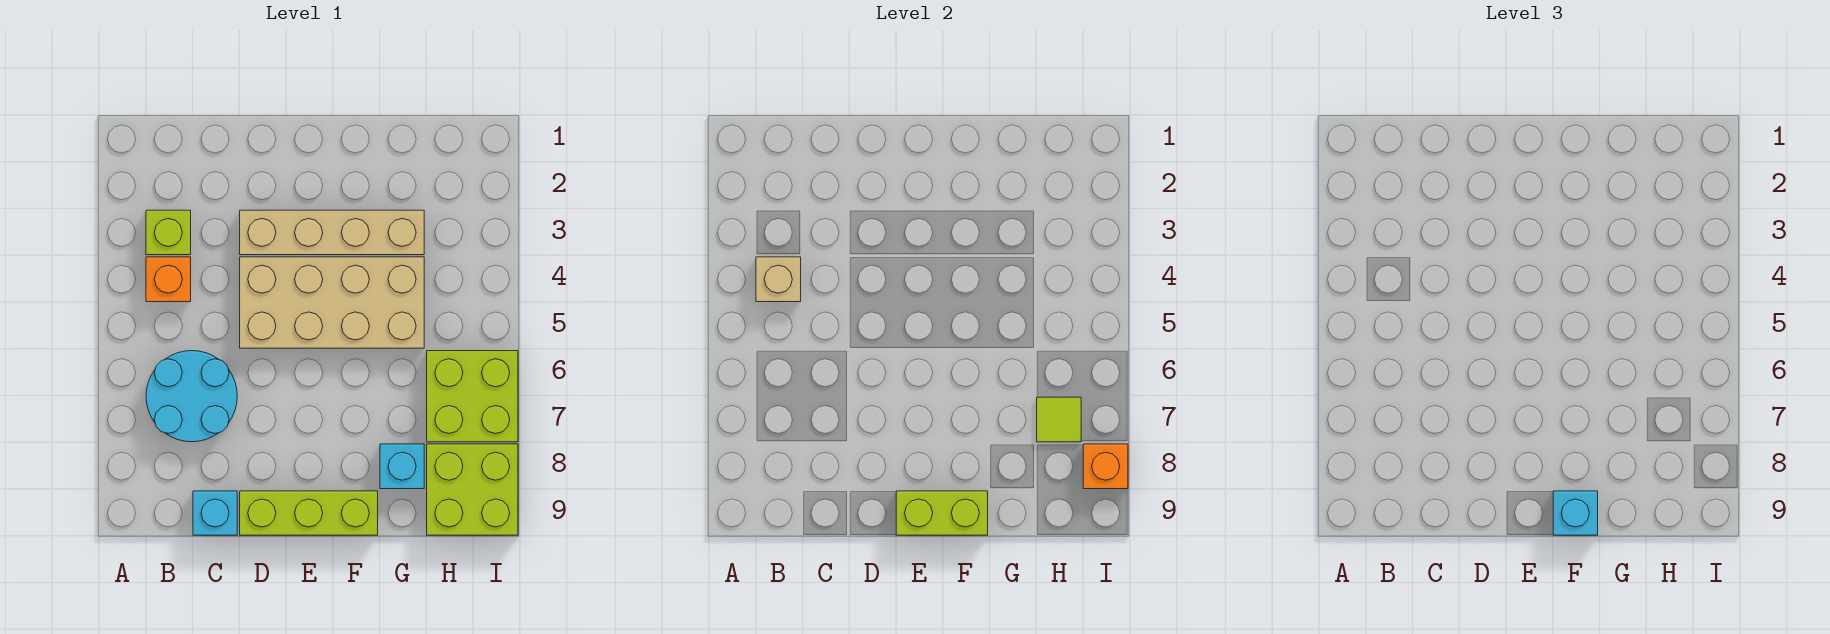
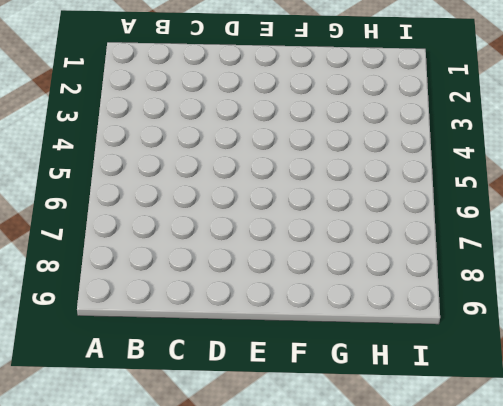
none -> lime brick B3 level 1
none -> orange brick B4 level 1
none -> cyan round brick B6:C7 level 1

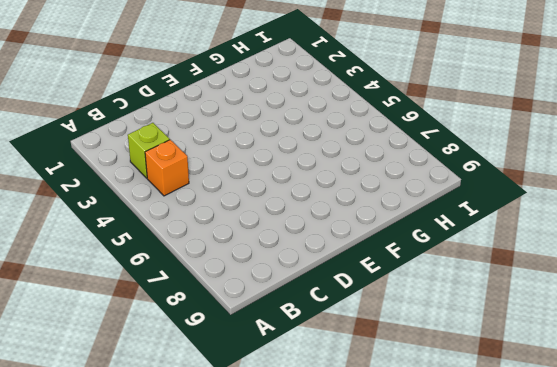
none -> cyan round brick B6:C7 level 1
none -> cyan brick C9 level 1
none -> tan brick D3:G3 level 1

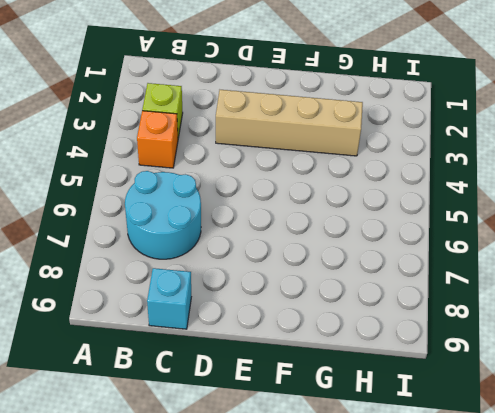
none -> tan brick D4:G5 level 1
none -> lime brick D9:F9 level 1
none -> cyan brick G8 level 1

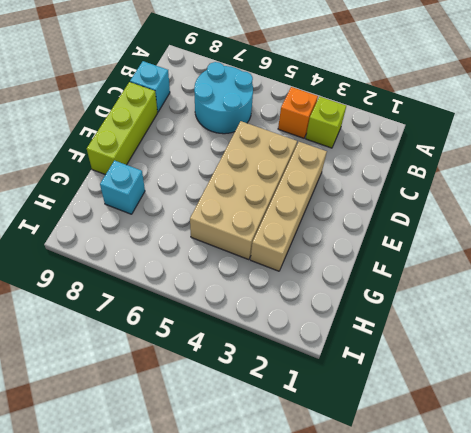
none -> lime brick H6:I7 level 1
none -> lime brick H8:I9 level 1
none -> tan brick B4 level 2

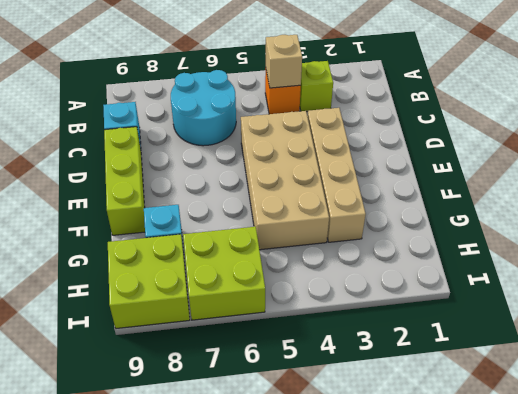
none -> lime brick E9:F9 level 2
none -> lime tile H7 level 2
none -> orange brick I8 level 2

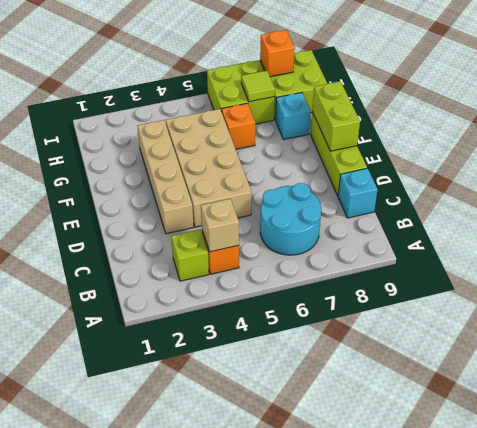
orange brick G6 level 1 -> none
none -> cyan brick F9 level 3

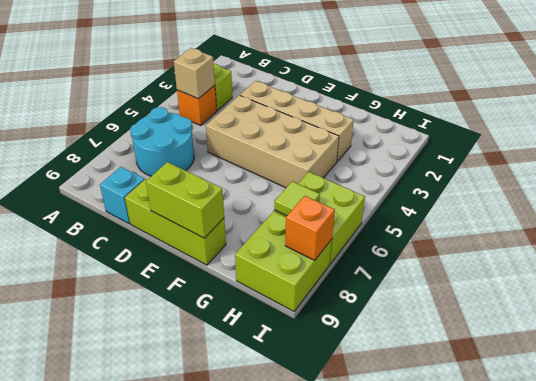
none -> cyan brick G8 level 1
none -> cyan brick F9 level 3

